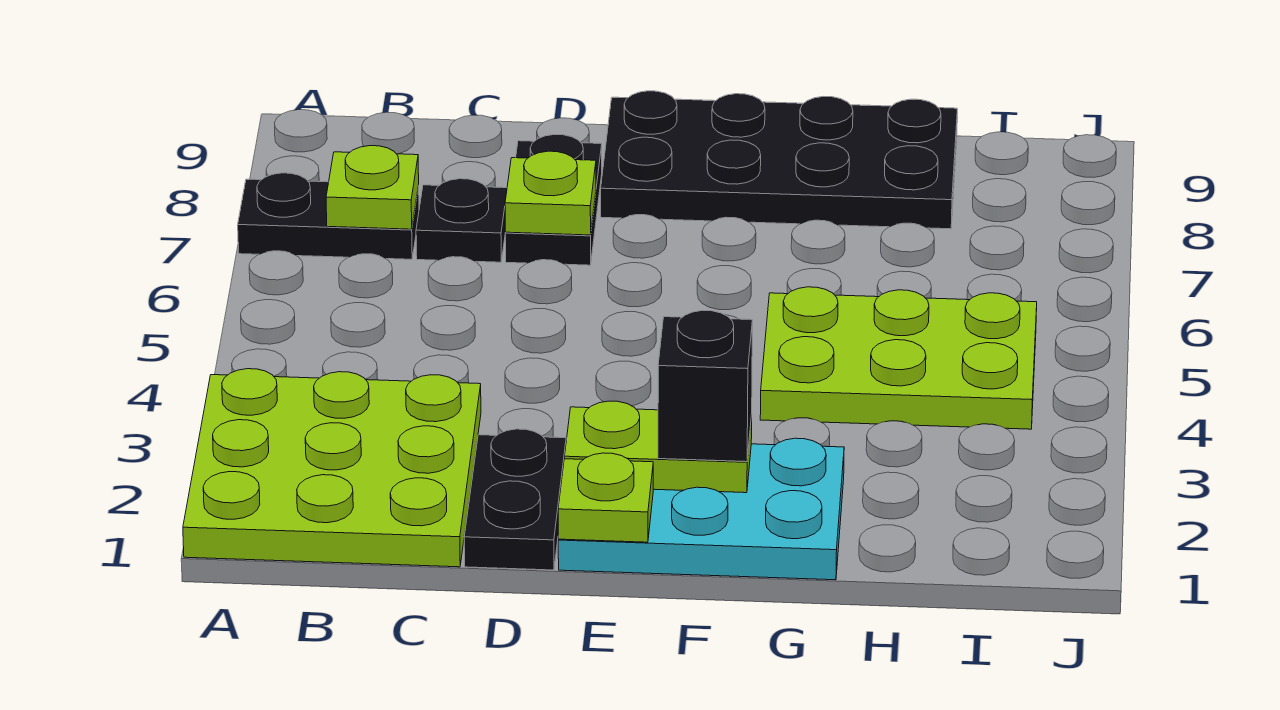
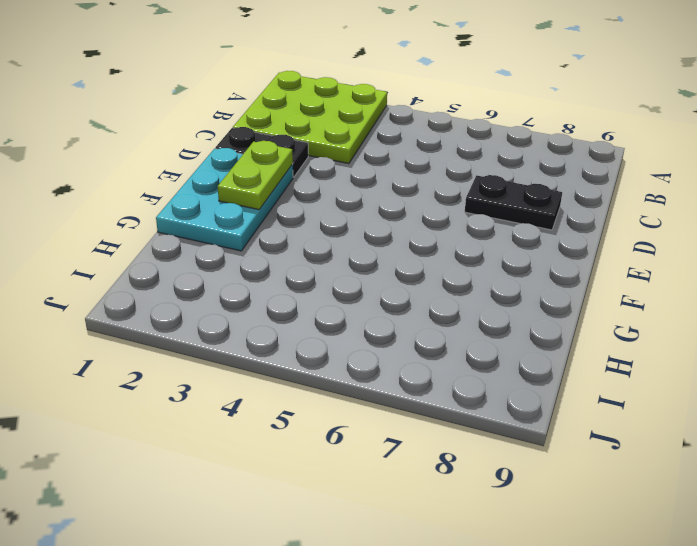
none -> black plate A7:B7 level 1
none -> black plate C7 level 1
none -> black plate E8:H9 level 1

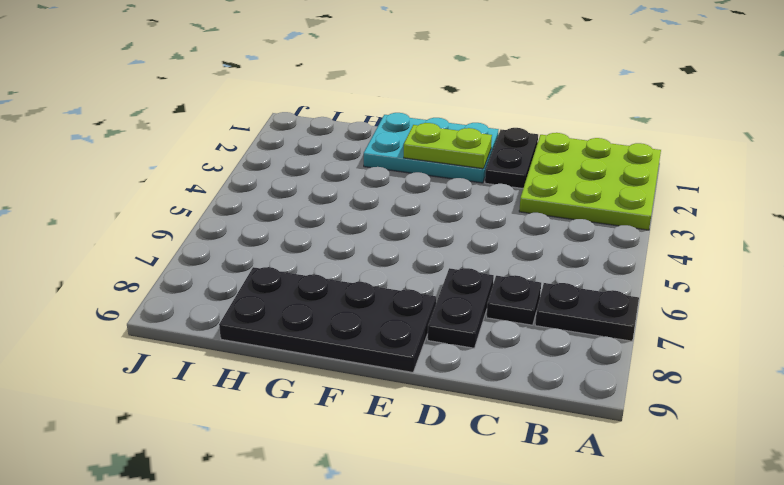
none -> lime plate G4:I5 level 1
none -> lime plate B7 level 2
none -> lime plate D7 level 2

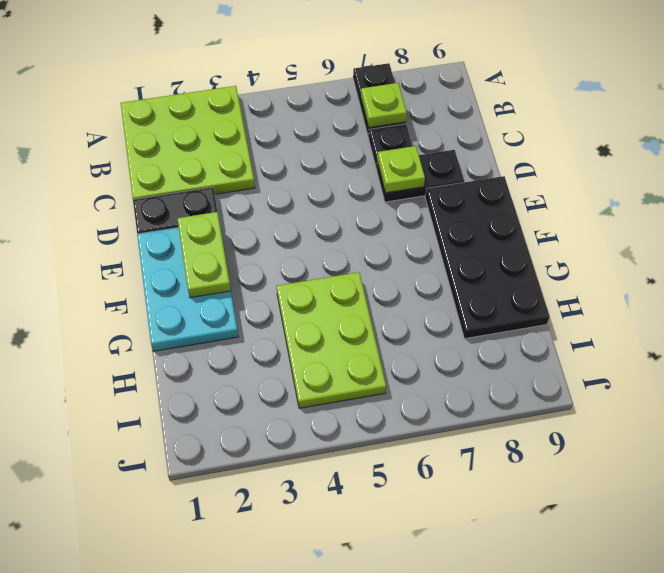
none -> lime plate E1 level 2
none -> black brick F2 level 3

